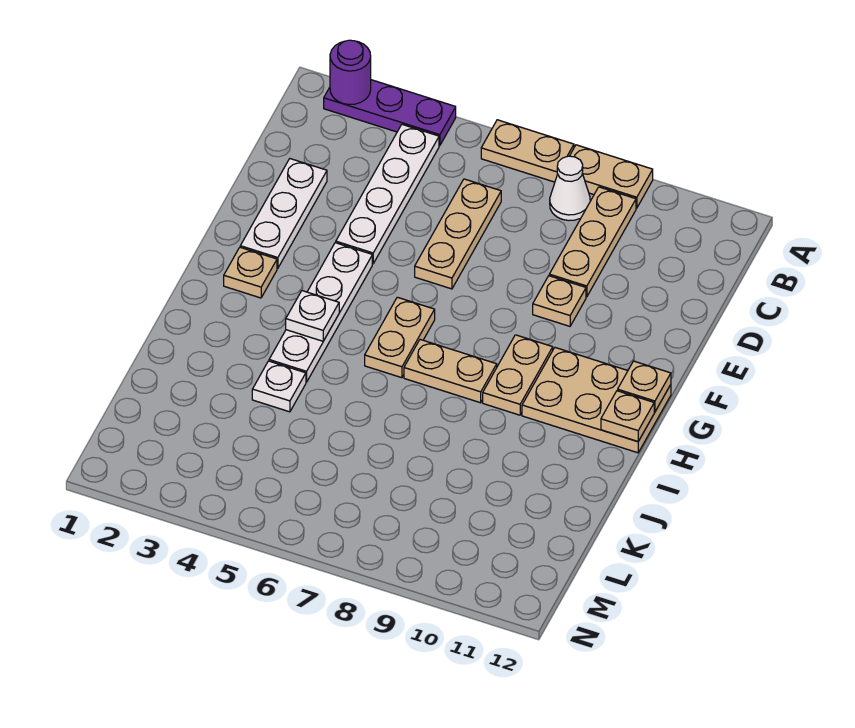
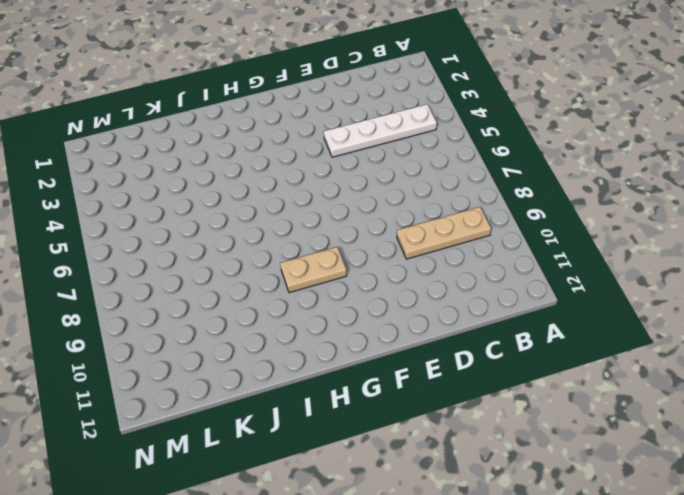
none -> purple plate A2:A4 level 1
none -> tan plate A6:A7 level 1
none -> tan plate A8:A9 level 1

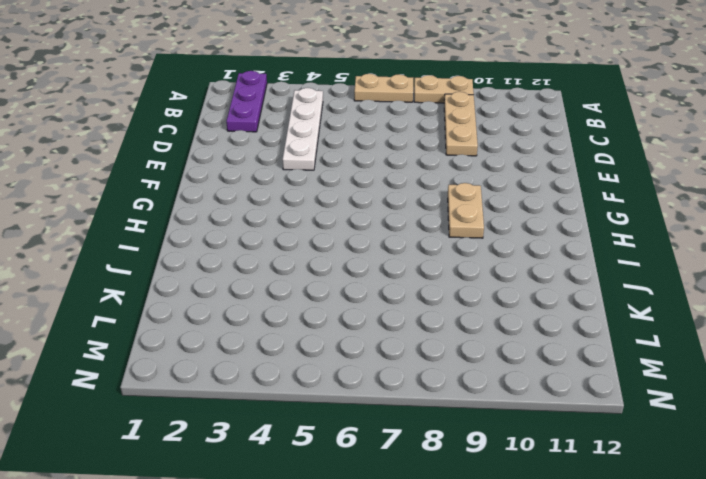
purple plate A2:C2 level 1 -> purple plate A2:A4 level 1
none -> white cone B8 level 1
none -> tan plate C6:E6 level 1
none -> white plate D2:F2 level 1

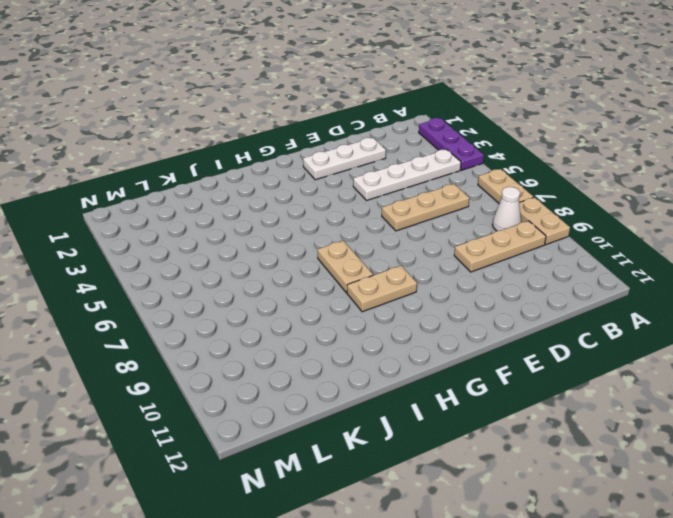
none -> tan plate E9 level 1
none -> white plate F4:I4 level 1
none -> tan plate G2 level 1

